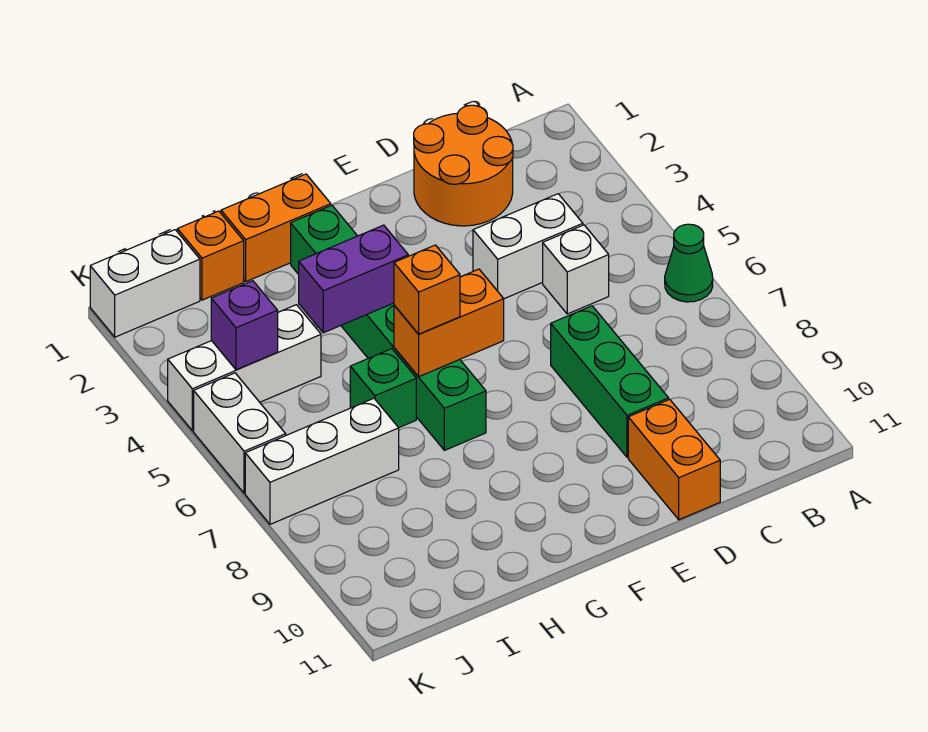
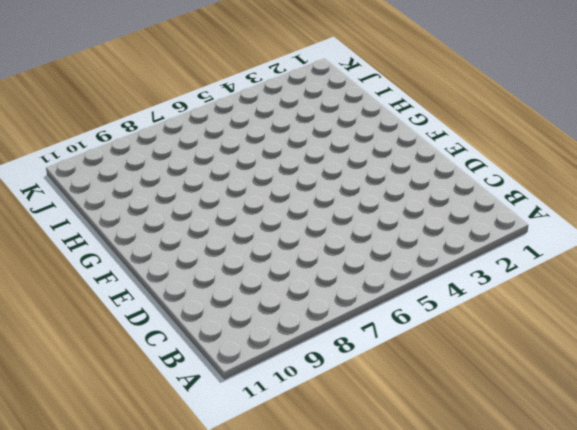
none -> green cone A6 level 1
none -> orange round brick C1:D2 level 1
none -> white brick C4:D4 level 1

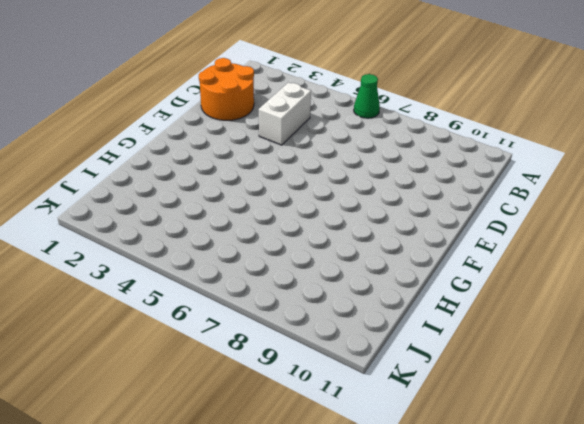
none -> white brick C5 level 1
none -> green brick D7:D9 level 1
none -> orange brick D10:D11 level 1

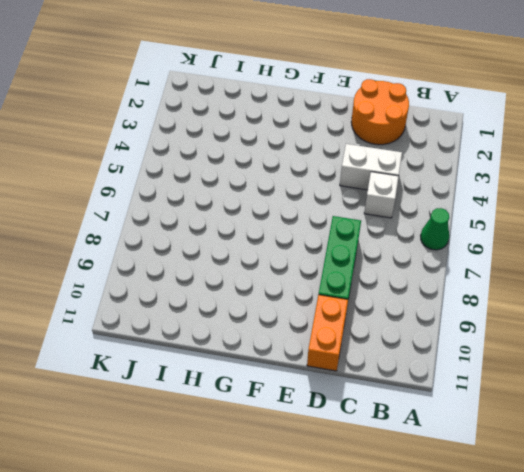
none -> orange brick G1:H1 level 1
none -> green brick G2:G7 level 1
none -> green brick H6 level 1

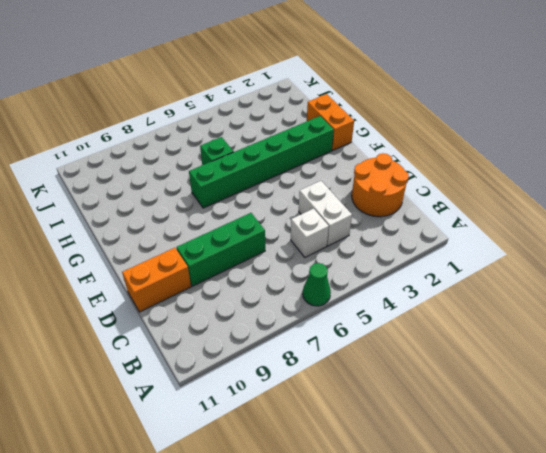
none -> orange brick I1 level 1
none -> white brick I4:K4 level 1
none -> white brick I7:K7 level 1

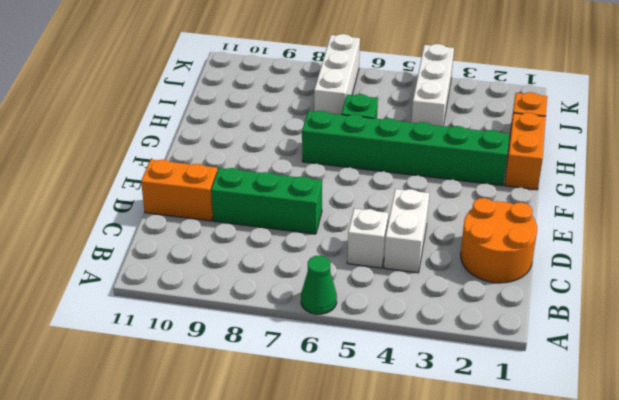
none -> white brick J1:K1 level 1
none -> white brick K5:K6 level 1
none -> orange brick F6:G6 level 2

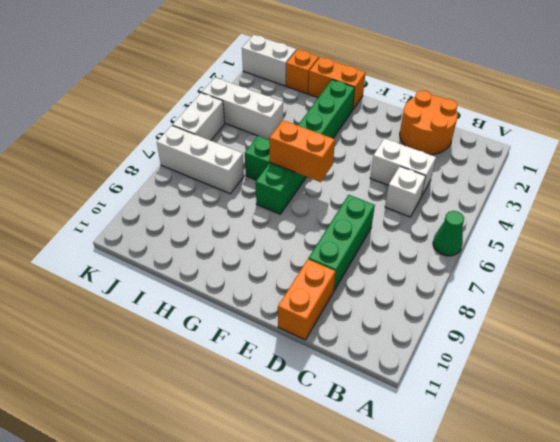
none -> purple brick G4:H4 level 2
none -> purple brick J4 level 2
none -> orange brick G6 level 3

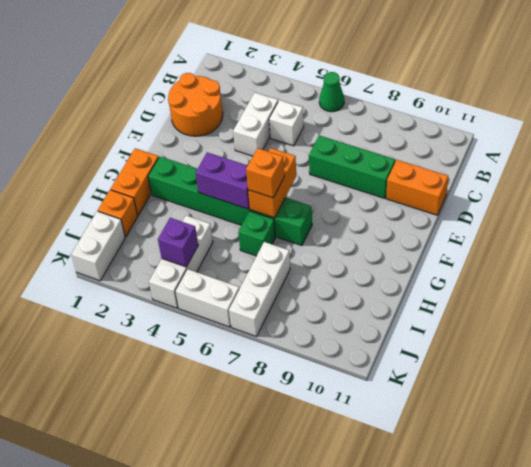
purple brick G4:G5 level 2 -> purple brick G4:H4 level 2

